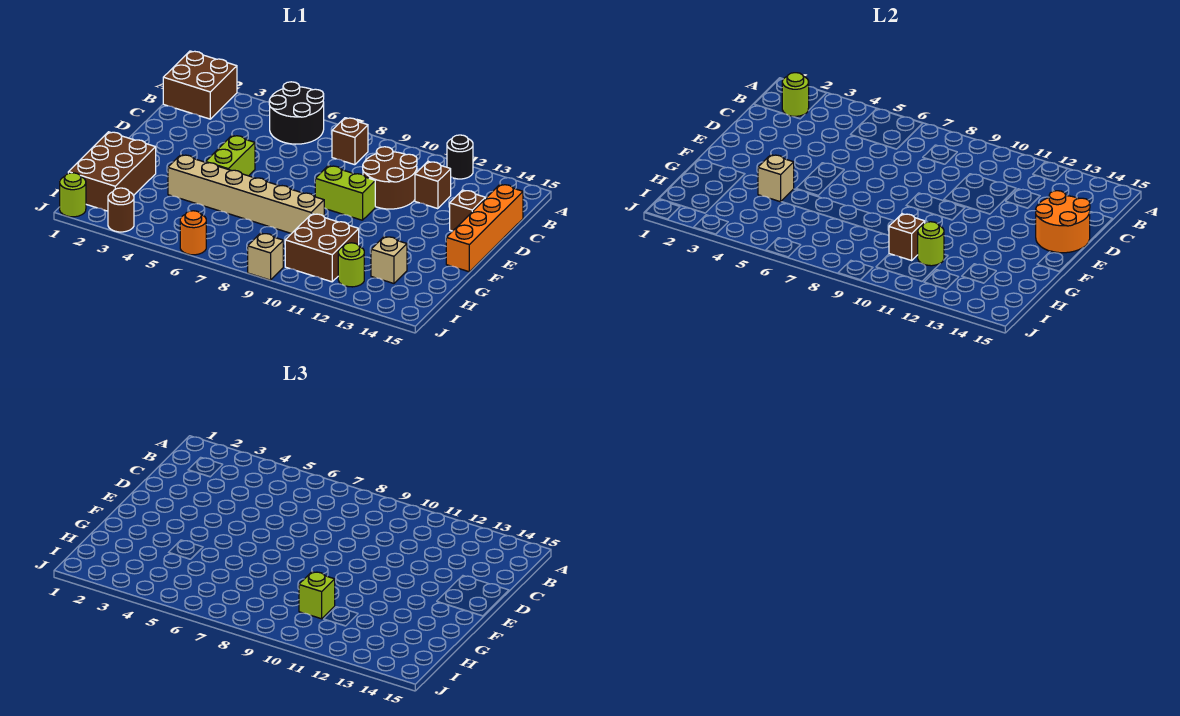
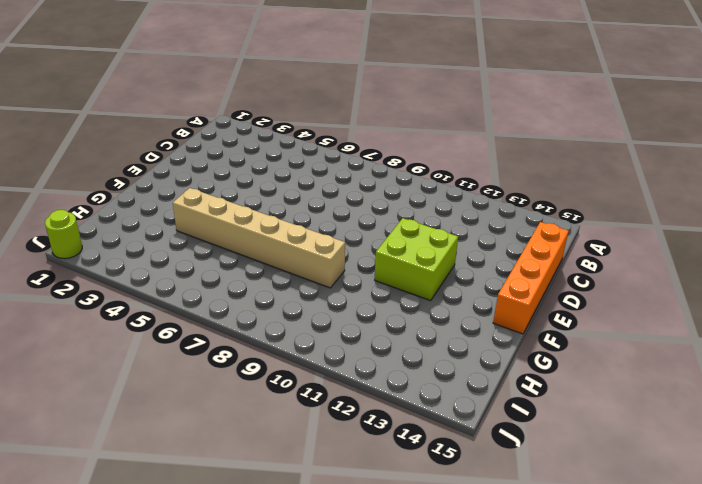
lime brick E11:F12 level 1 -> none
none -> brown brick A1:B2 level 1
none -> black round brick A5:B6 level 1
none -> black round brick A12 level 1

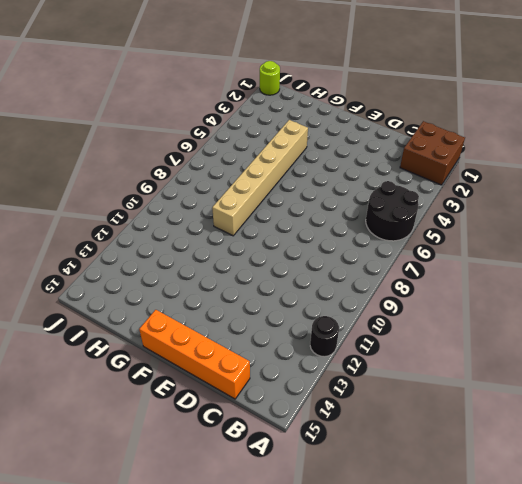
none -> brown brick B8 level 1
none -> brown round brick C10:D11 level 1
none -> brown brick C12 level 1

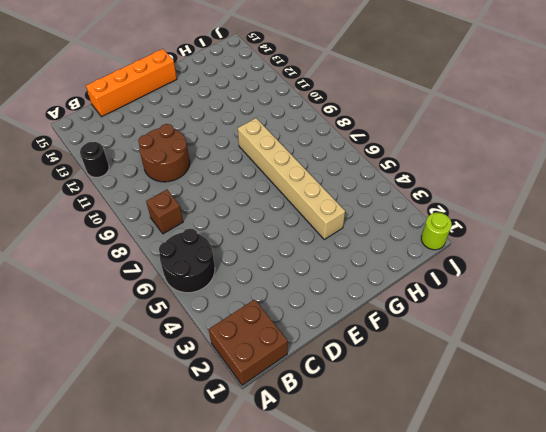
none -> brown brick C12 level 1
none -> brown brick D14 level 1
none -> lime brick E5:F5 level 1

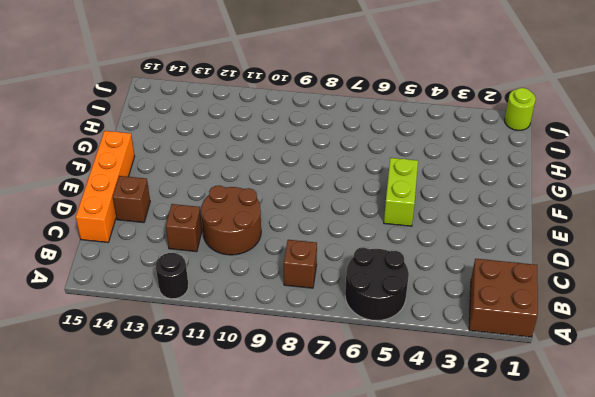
none -> lime brick E9:E10 level 1
none -> brown brick G1:I2 level 1
none -> tan brick G4:G9 level 1

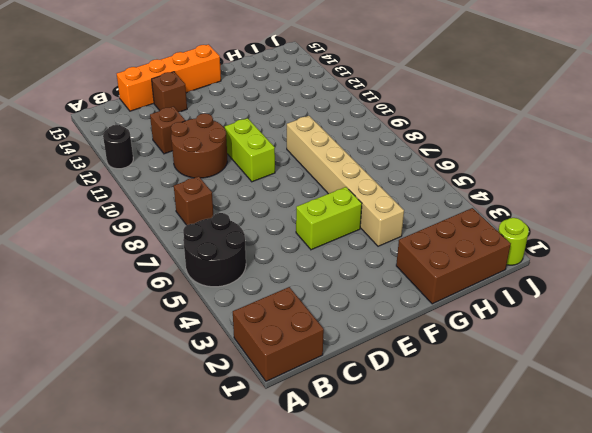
none -> brown brick H10:I11 level 1
none -> tan brick H13 level 1
none -> lime round brick I12 level 1

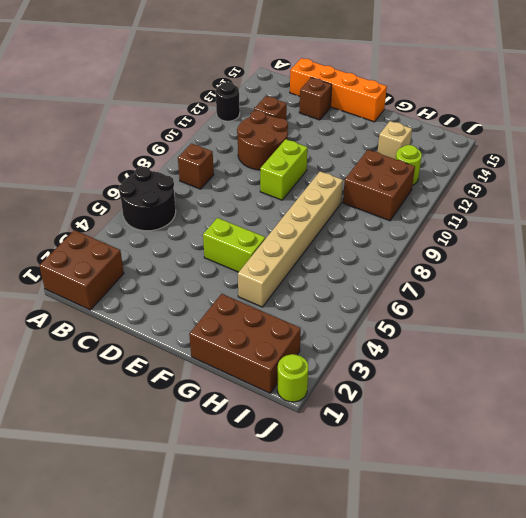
none -> brown round brick J3 level 1
none -> orange round brick J6 level 1
none -> tan brick J9 level 1

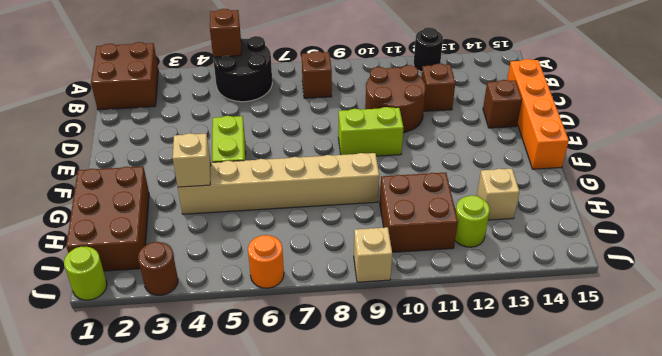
brown brick A5 level 2 -> brown brick H10 level 2
none -> lime round brick B2 level 2
none -> orange round brick D14:E15 level 2
none -> lime round brick H11 level 2

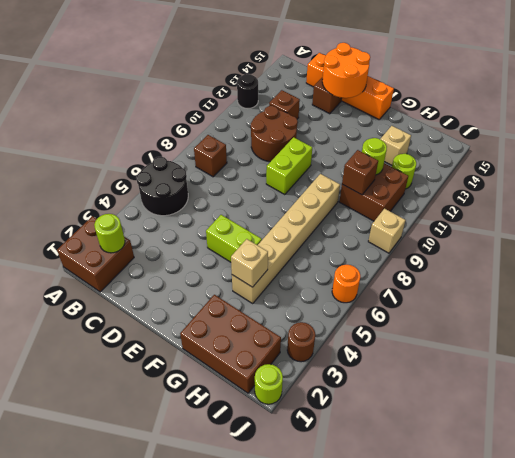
none -> lime brick H10 level 3

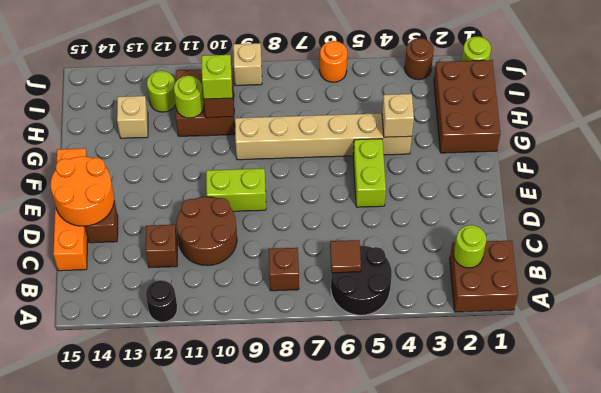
brown tile B6 level 2 -> none

